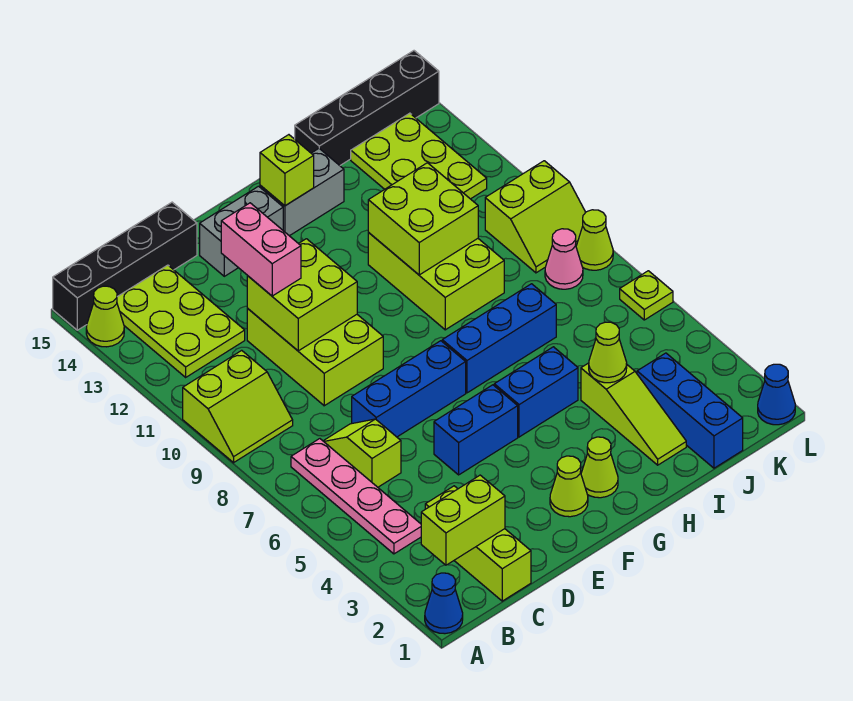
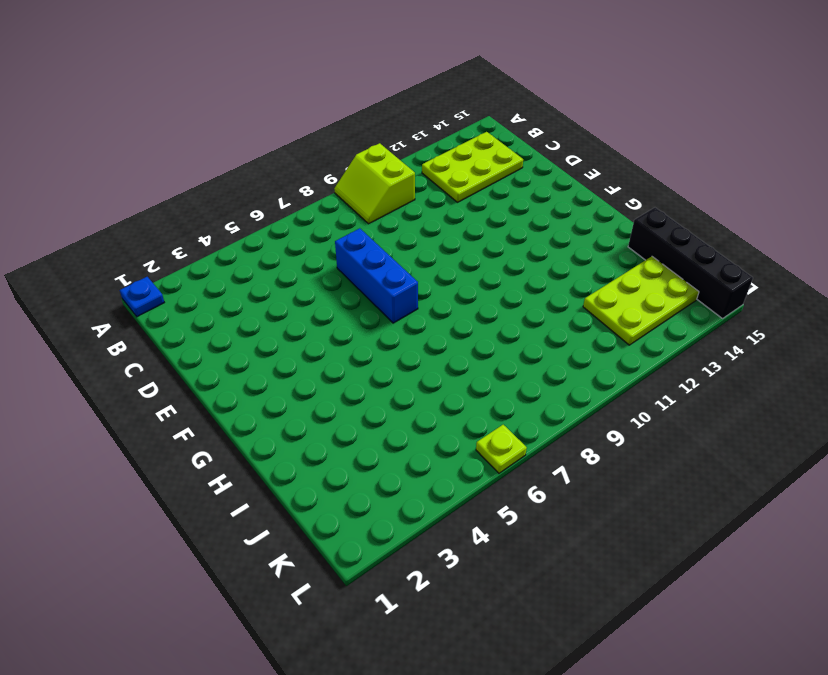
blue plate A1 level 1 -> blue cone A1 level 1
none -> lime cone A14 level 1
none -> black brick A15:D15 level 1
none -> pink plate B4:B7 level 1
none -> lime brick C1:C3 level 1

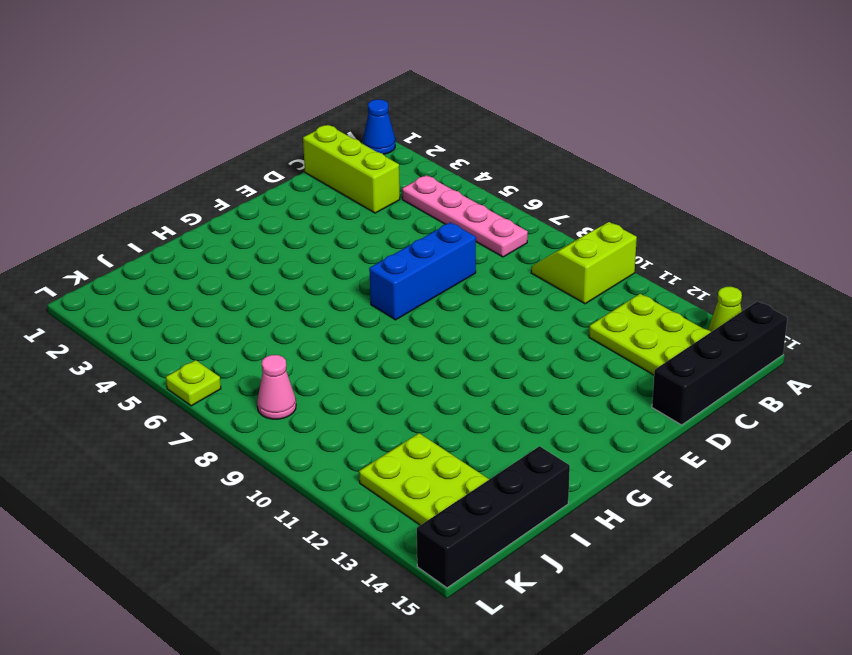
none -> lime slope C6:C7 level 1 top 6
none -> lime brick D9:E11 level 1
none -> blue brick E5:F5 level 1
none -> grey brick E14:F14 level 1

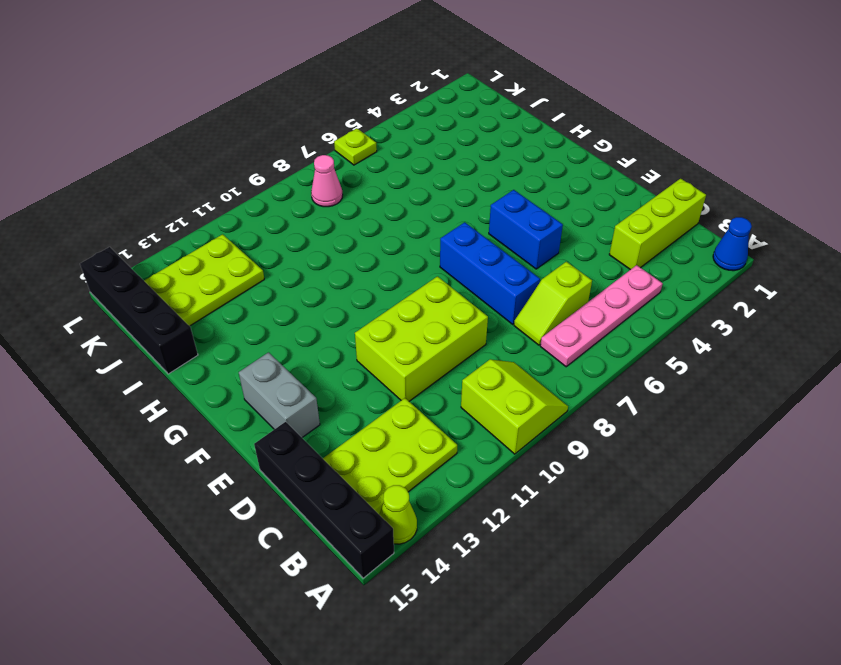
none -> lime cone F2 level 1
none -> lime cone G2 level 1
none -> blue brick G5:H5 level 1
none -> blue brick G7:I7 level 1

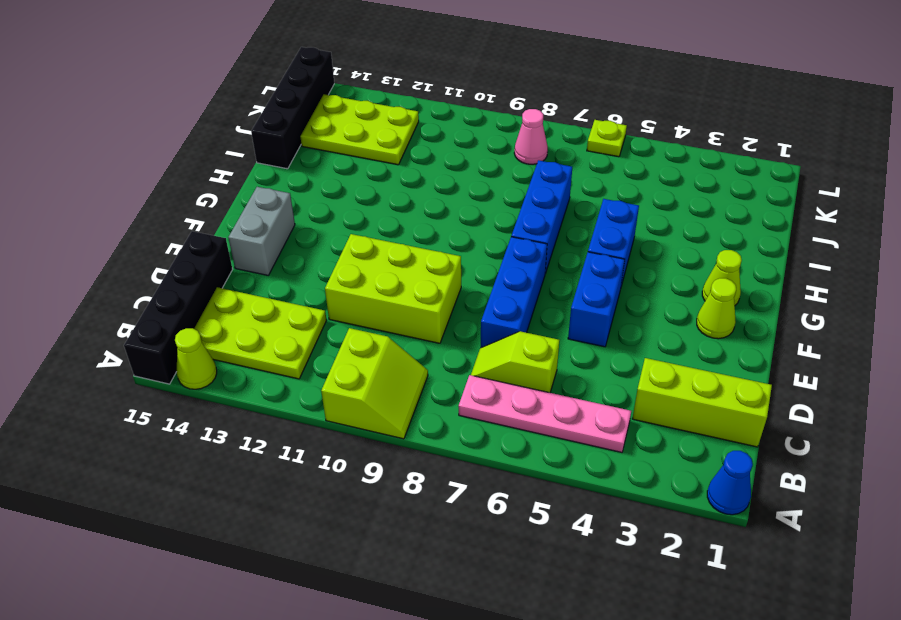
none -> grey brick G14:H14 level 1
none -> lime brick H9:I11 level 1
none -> lime slope I2:I4 level 1 top 4
none -> blue brick J1:J3 level 1

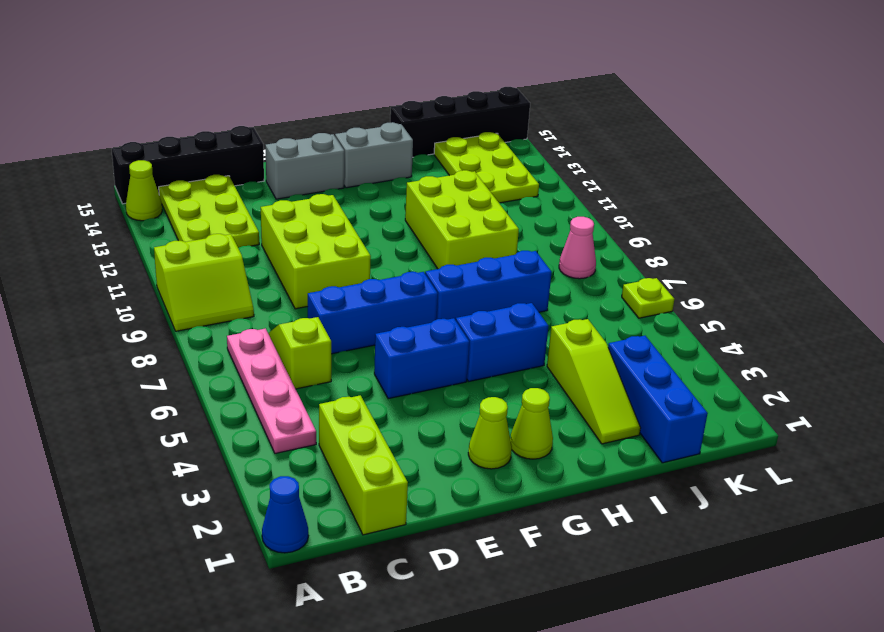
none -> lime slope K9:L10 level 1 top 10
none -> blue cone L1 level 1
none -> lime cone L8 level 1
none -> lime brick B2:C2 level 2

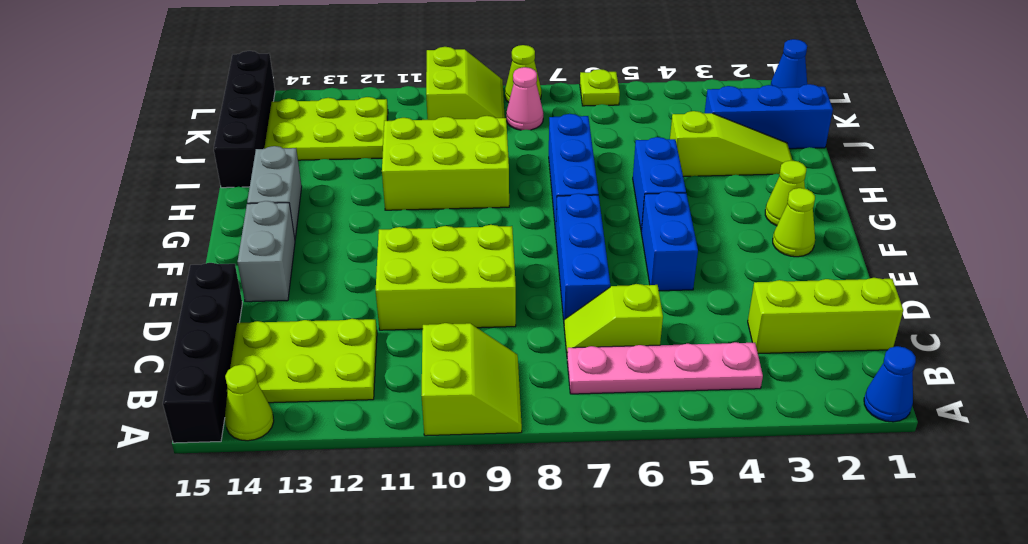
none -> lime brick B2:C2 level 2
none -> lime brick D10:E11 level 2
none -> lime brick G14 level 2
none -> lime brick H10:I11 level 2

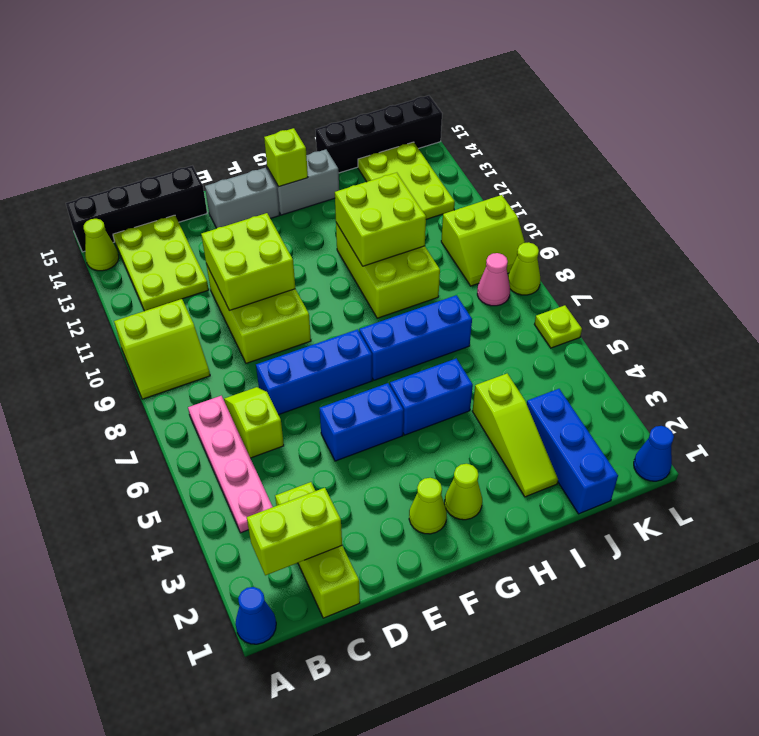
none -> lime cone I4 level 2
none -> pink brick D11:D12 level 3

